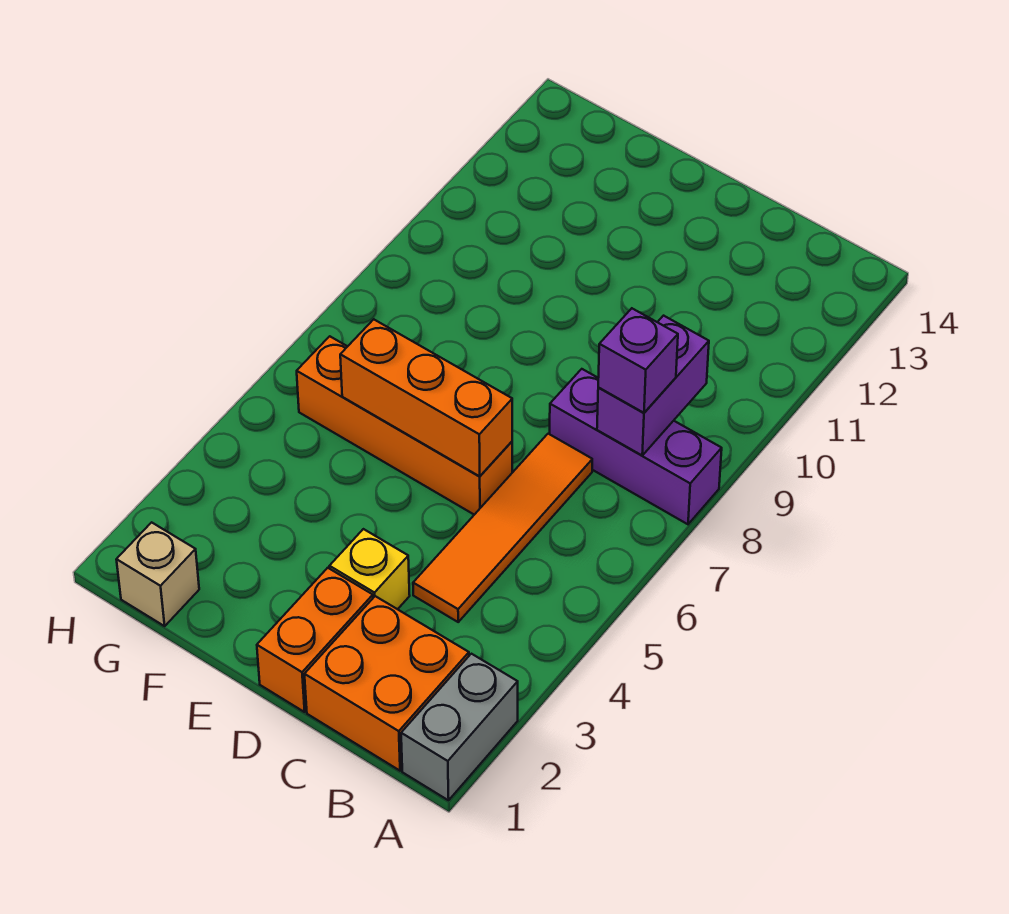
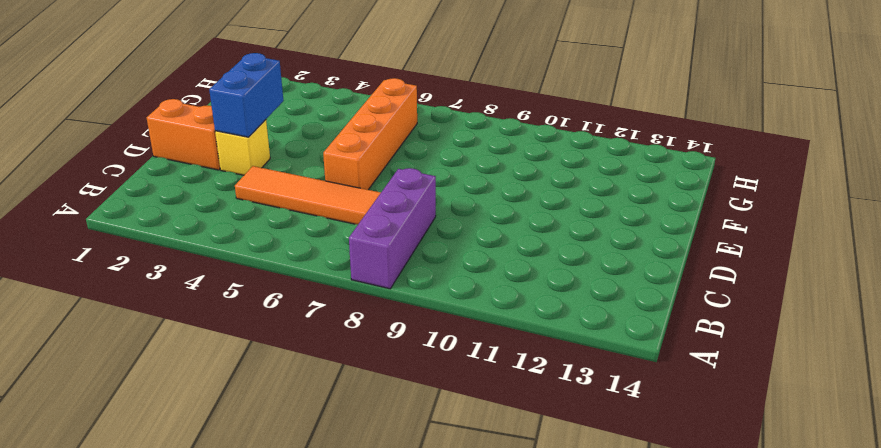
blue brick D3:E3 level 2 -> none
none -> grey brick A1:A2 level 1
none -> orange brick B1:C2 level 1

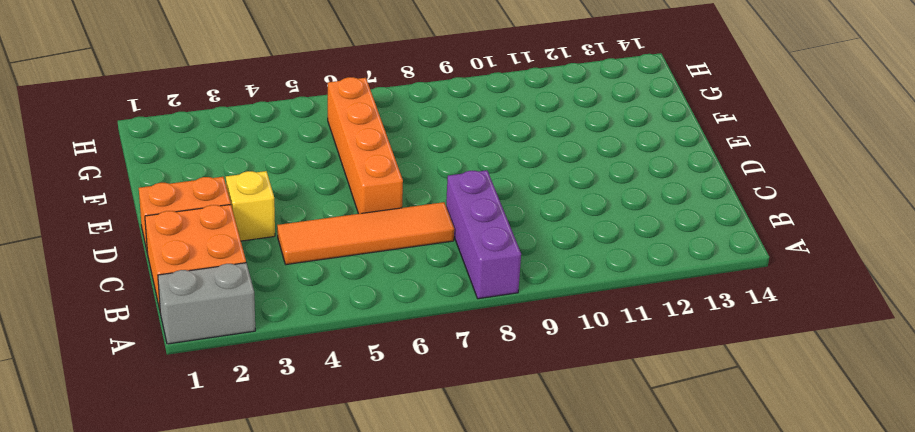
none -> tan brick G1 level 1
none -> purple brick B8:B9 level 2

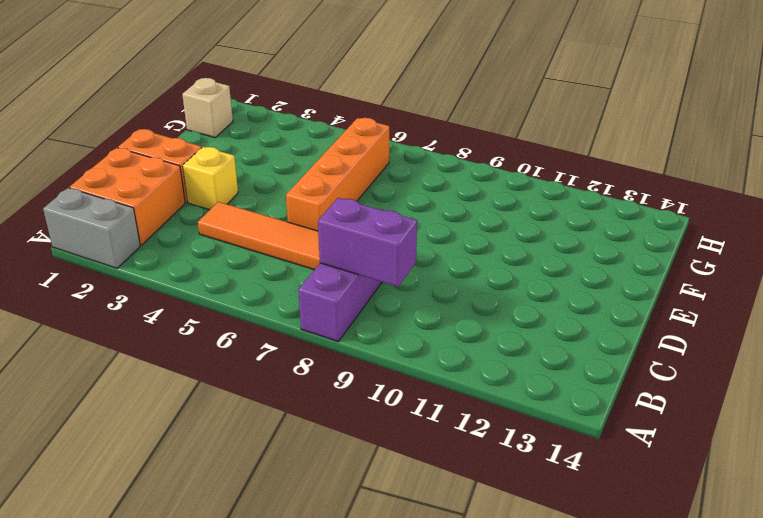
none -> orange brick D6:F6 level 2
none -> purple brick B8 level 3

